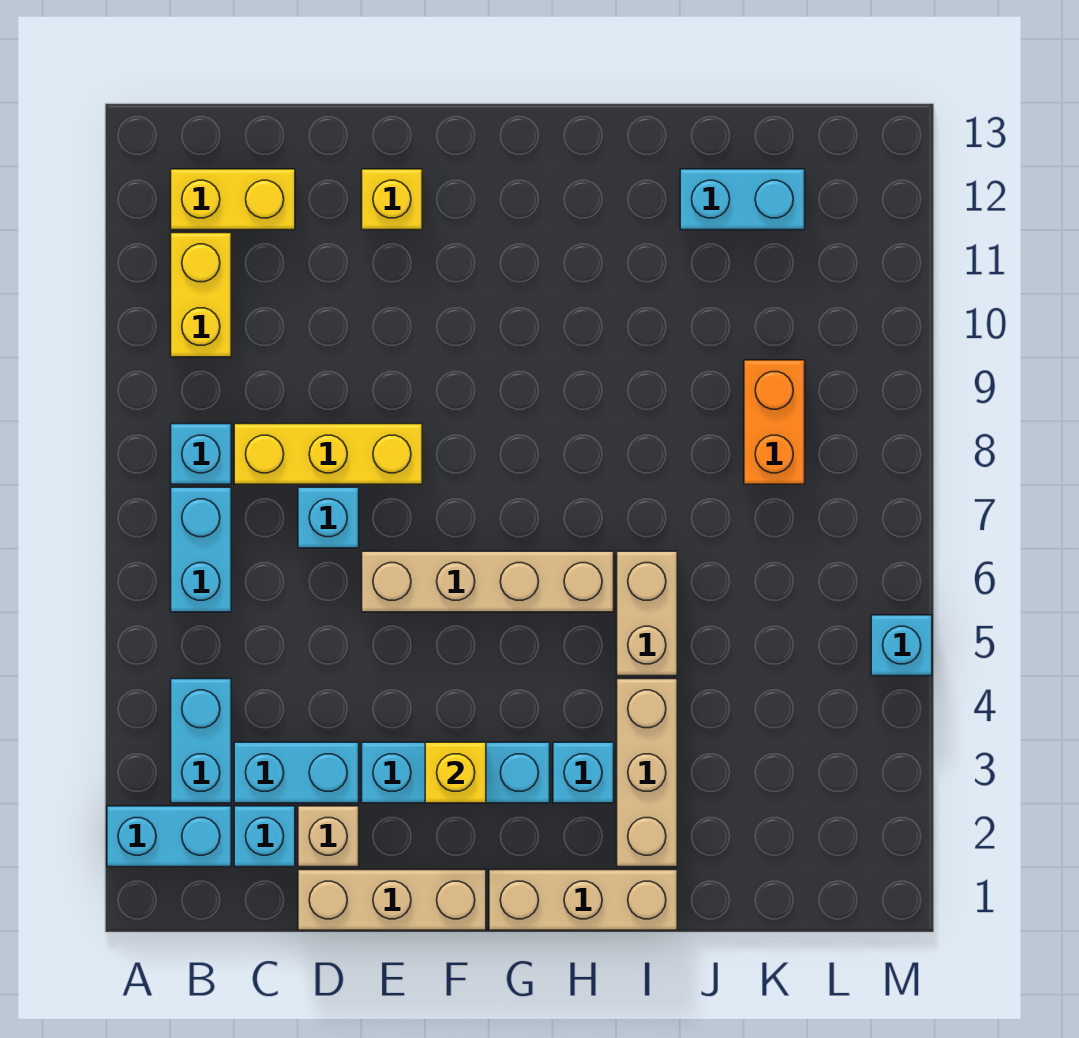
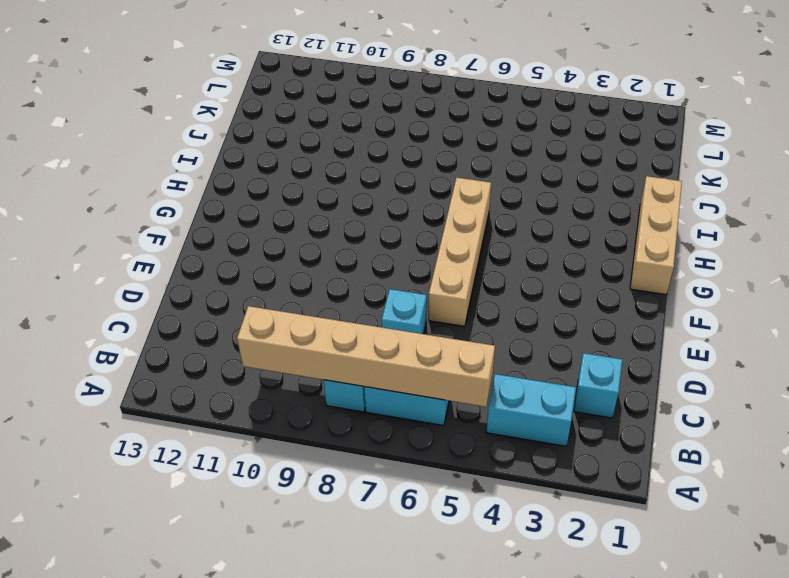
tan brick B5:B10 level 2 -> none
none -> cyan brick A2:B2 level 1
none -> yellow brick B10:B11 level 1
none -> yellow brick B12:C12 level 1

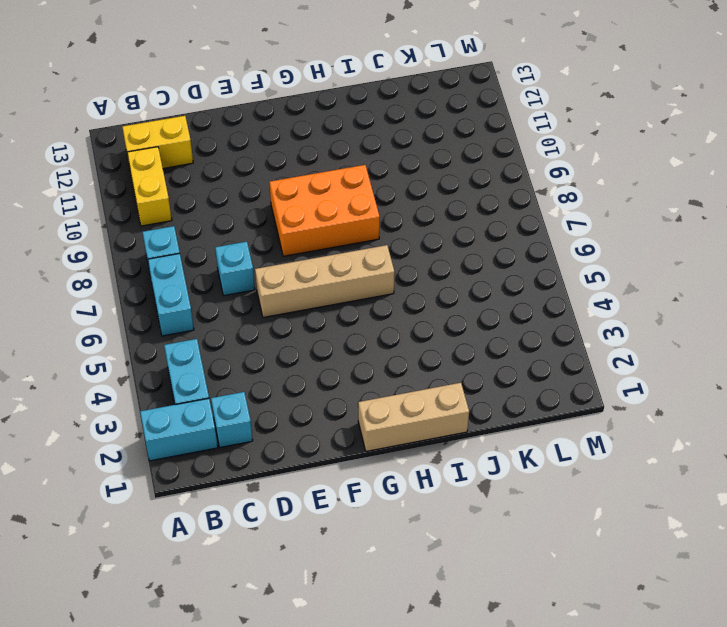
orange brick F8:H9 level 1 -> none
none -> cyan brick C3:D3 level 1
none -> yellow brick C8:E8 level 1
none -> tan brick D1:F1 level 1

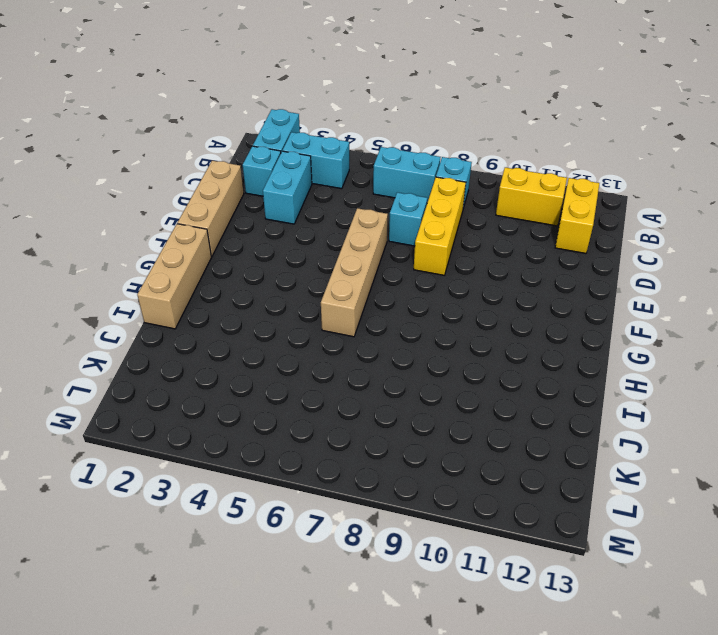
none -> tan brick D2 level 1
none -> cyan brick E3:G3 level 1
none -> yellow brick E12 level 1

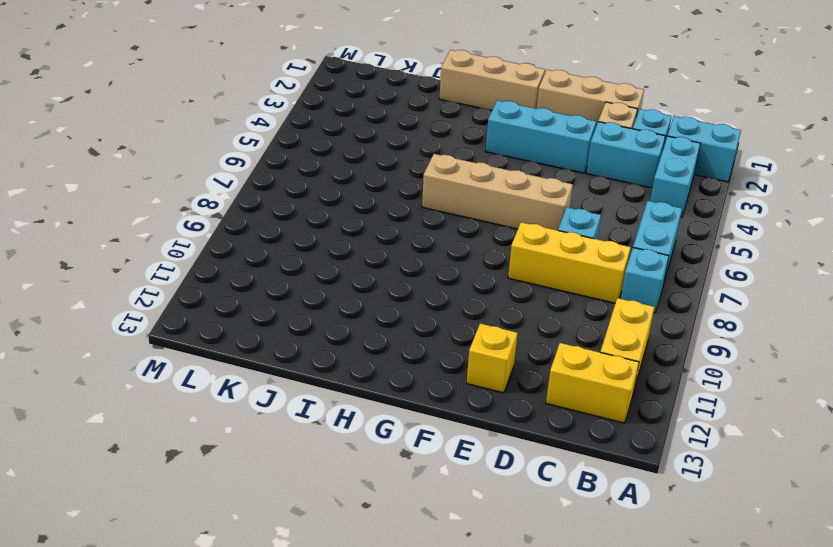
none -> cyan brick H3 level 1
none -> tan brick I2:I4 level 1
none -> tan brick I5:I6 level 1

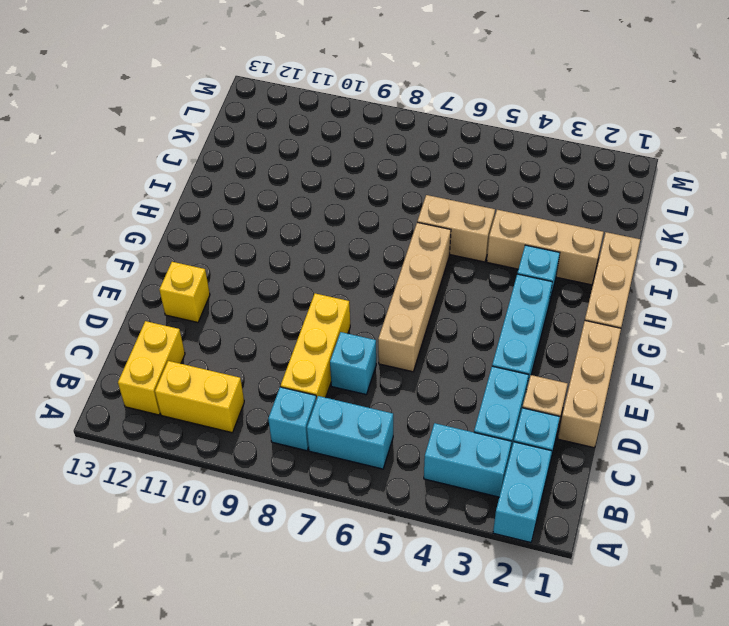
none -> cyan brick J12:K12 level 1
none -> orange brick K8:K9 level 1
none -> cyan brick M5 level 1

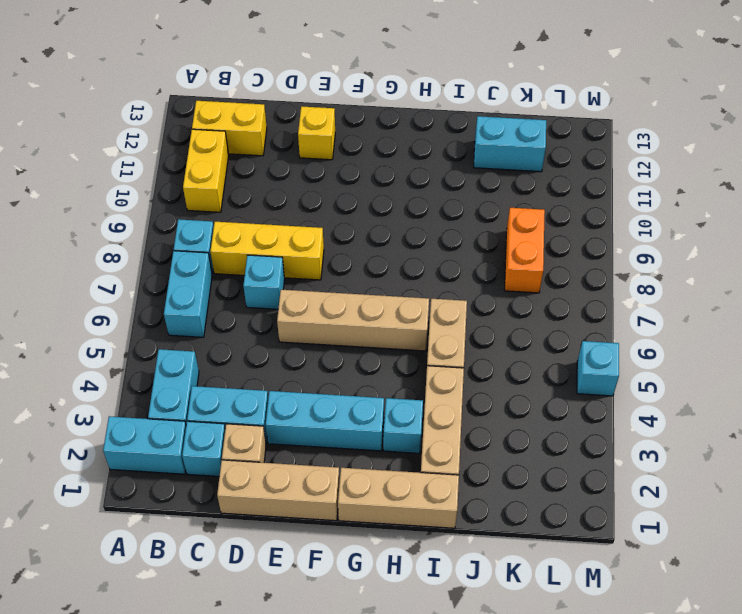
none -> yellow brick F3 level 2

